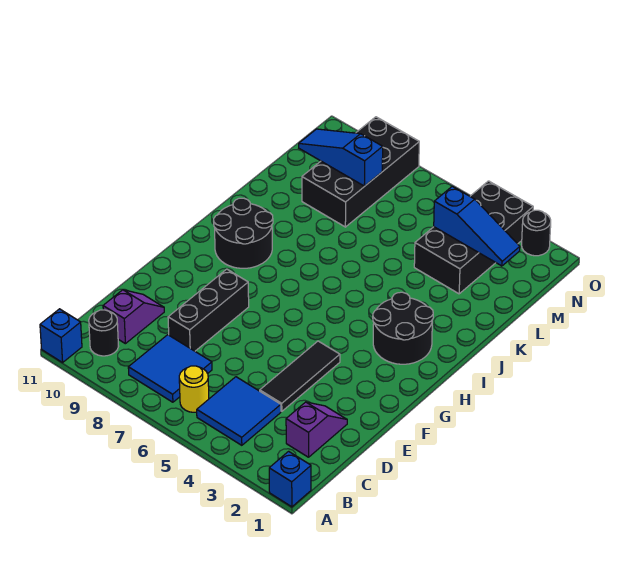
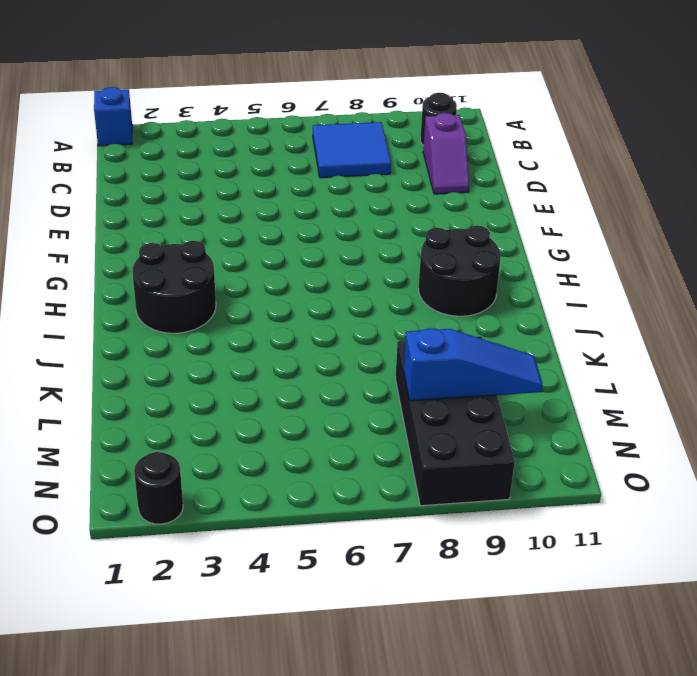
none -> blue brick A11 level 1
none -> blue tile B4:C5 level 1
none -> yellow round brick B6 level 1

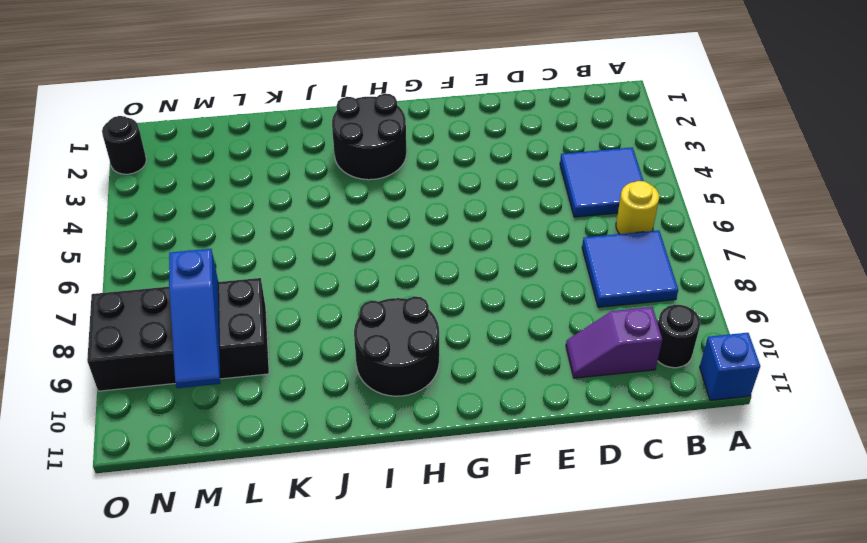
none -> blue brick A1 level 1
none -> purple slope C2:D2 level 1 top C
none -> black tile D4:F4 level 1

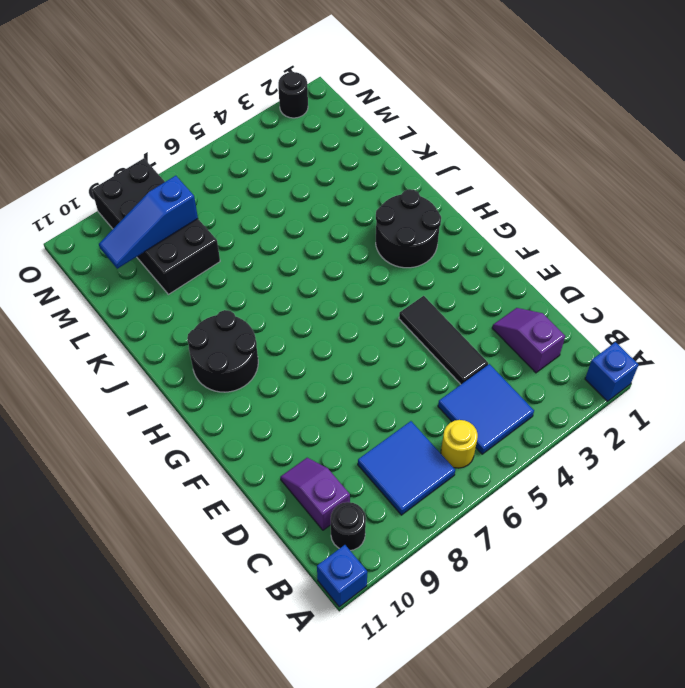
none -> black brick D8:F8 level 1
none -> black brick L3:O4 level 1
none -> blue slope M2:M4 level 2 top 4

